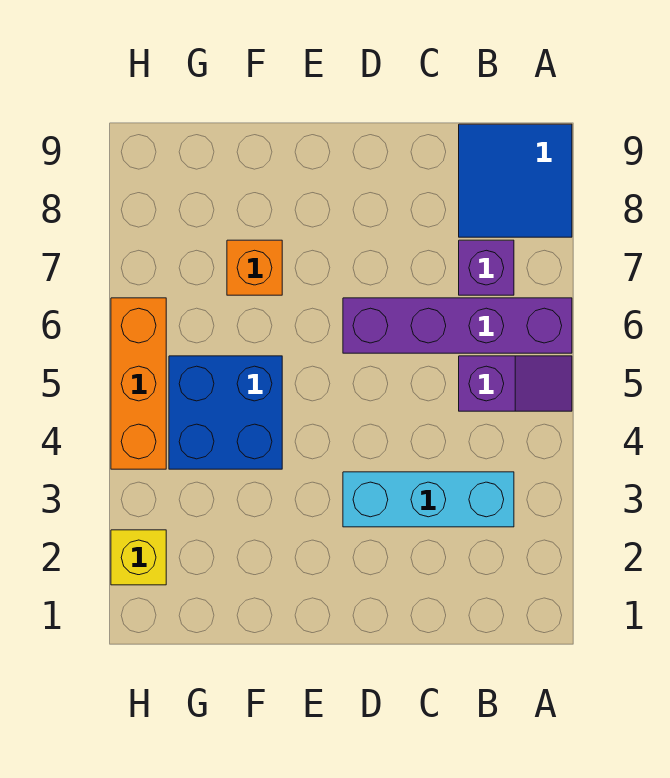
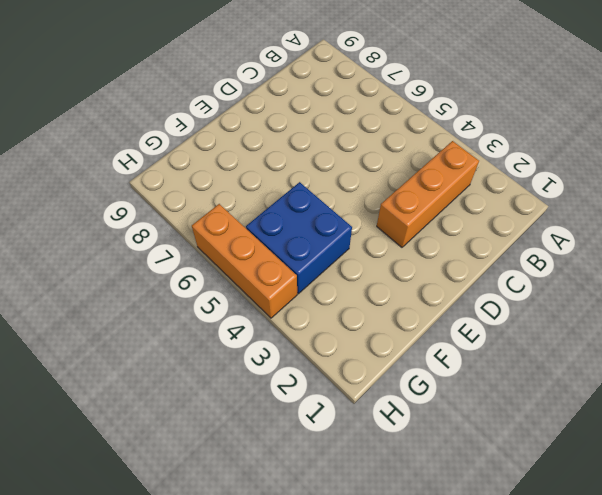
orange brick B3:D3 level 1 -> cyan brick B3:D3 level 1
none -> purple slope A5:B5 level 1 top B
none -> purple brick A6:D6 level 1

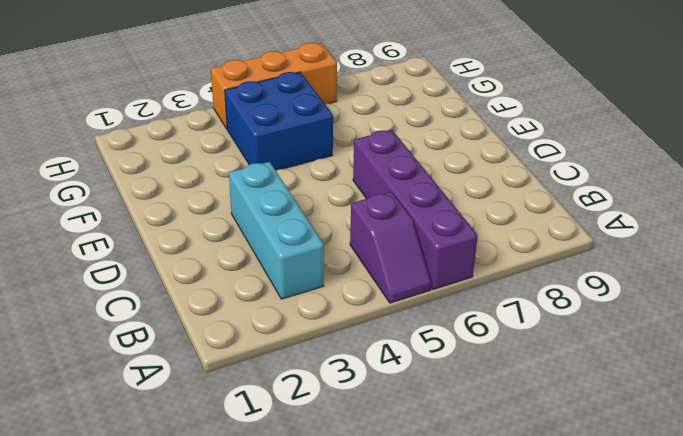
none -> blue tile A8:B9 level 1
none -> purple brick B7 level 1

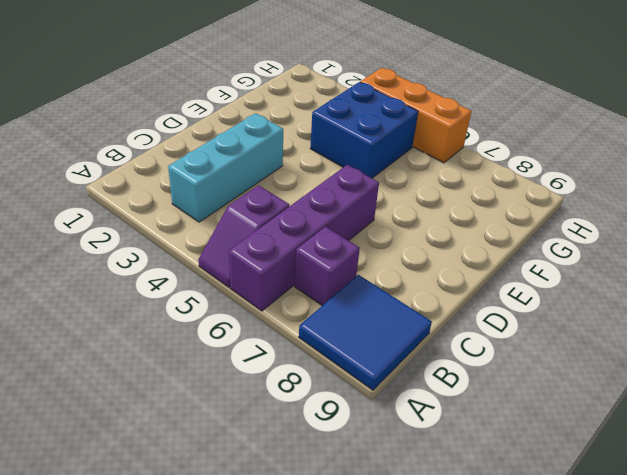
none -> orange brick F7 level 1
none -> yellow brick H2 level 1

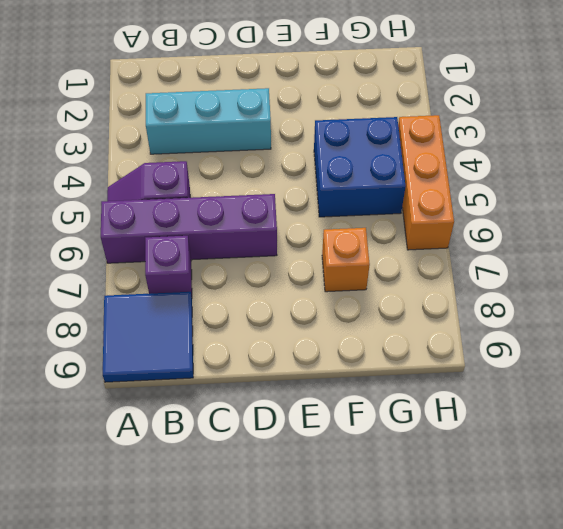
none -> yellow brick H2 level 1

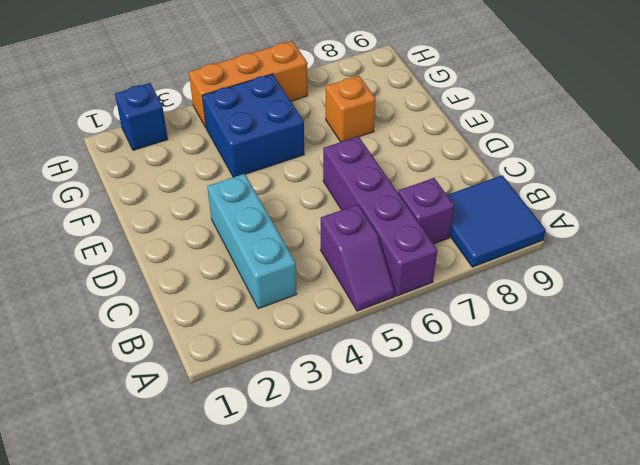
blue brick H2 level 1 -> yellow brick H2 level 1

